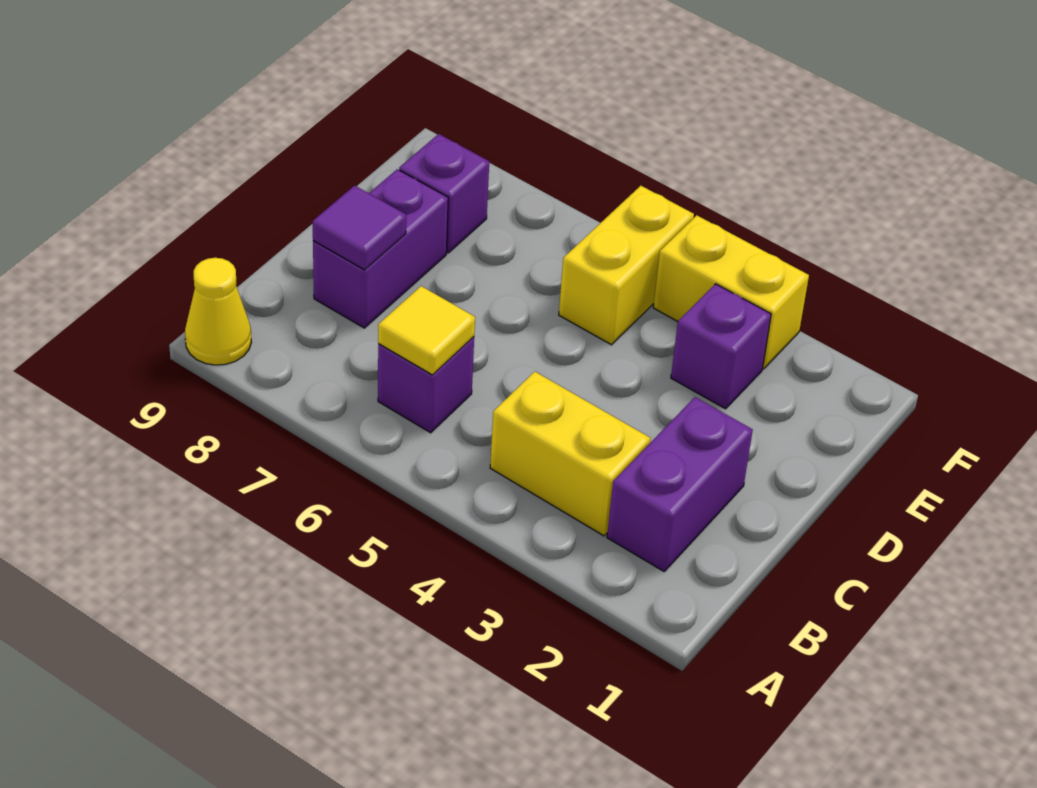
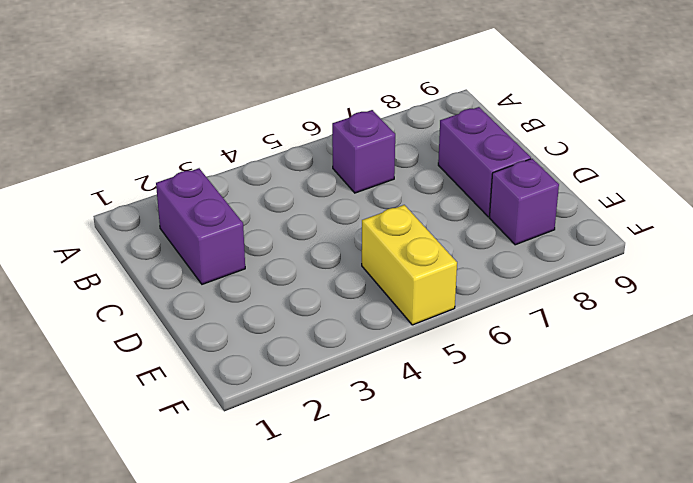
none -> yellow cone A9 level 1
none -> yellow brick B3:B4 level 1

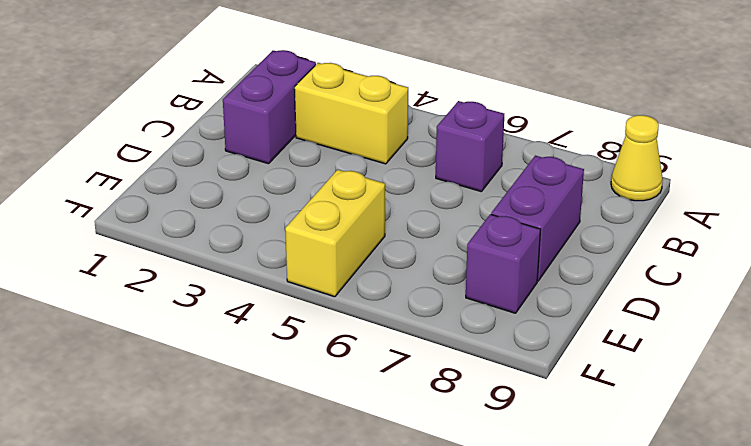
none -> purple brick E3 level 1
none -> yellow brick F3:F4 level 1

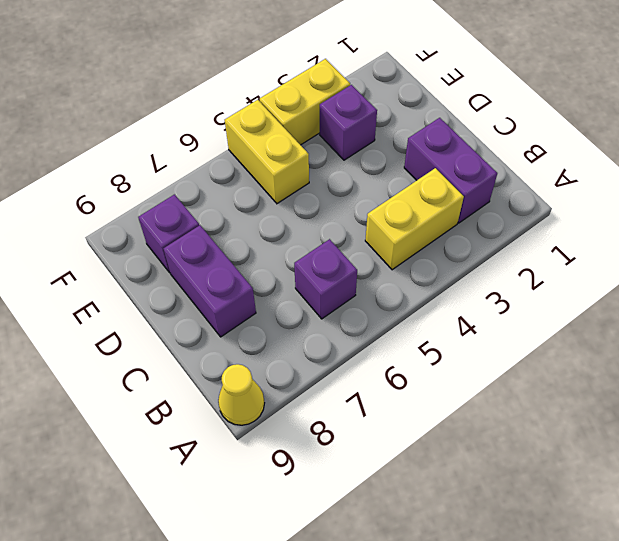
none -> yellow tile B6 level 2
none -> purple tile C8 level 2

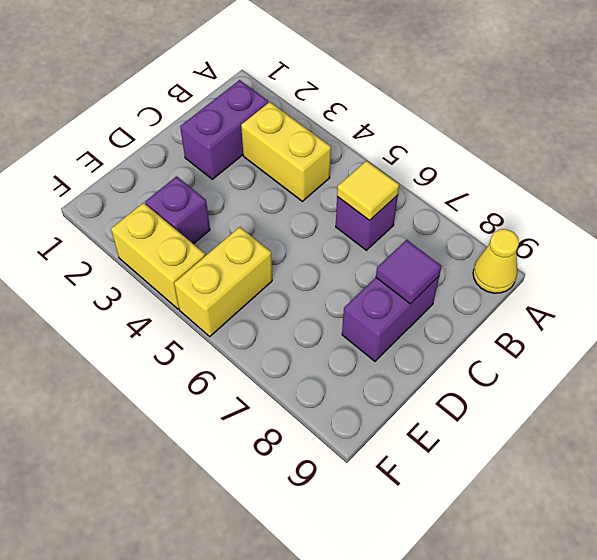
none -> purple brick E8 level 1

